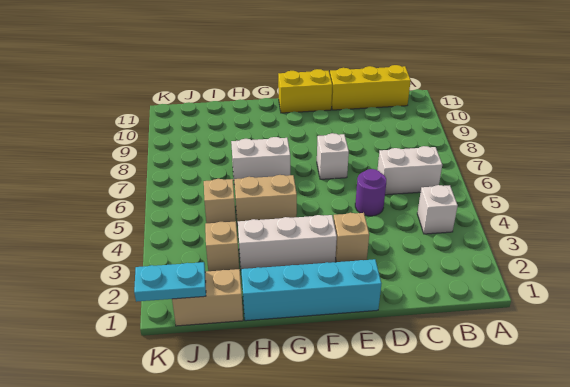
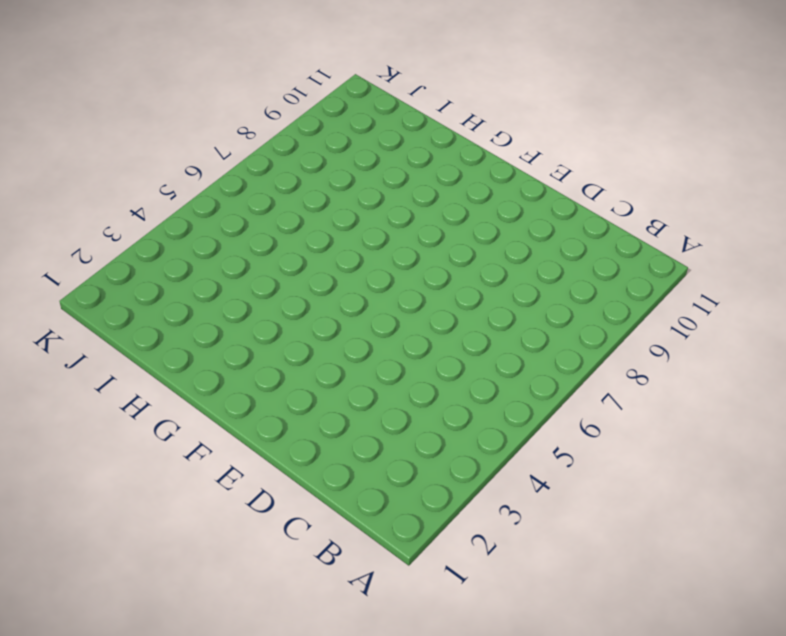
none -> white brick B4 level 1
none -> white brick B6:C6 level 1
none -> yellow brick B11:D11 level 1

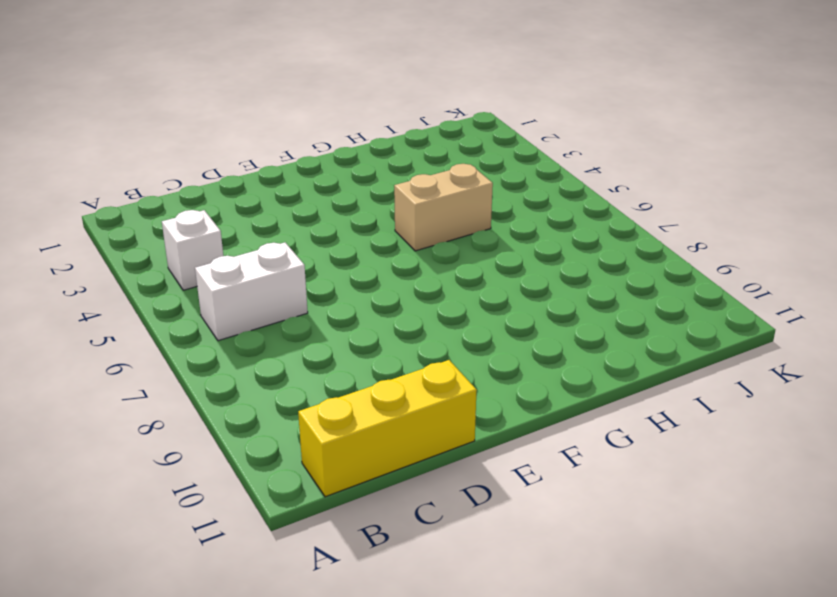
none -> purple round brick D5 level 1
none -> cyan brick E1:H1 level 1
none -> tan brick E3 level 1

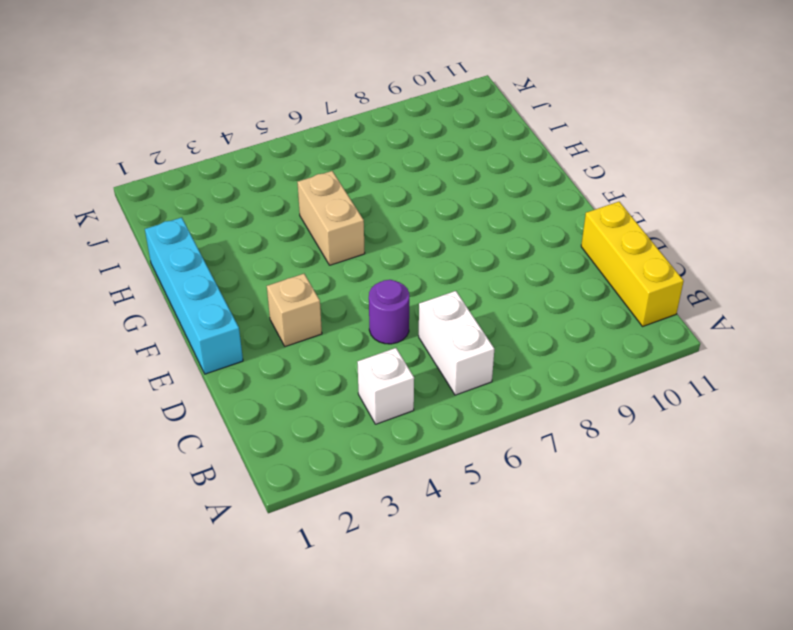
none -> white brick E7 level 1
none -> yellow brick E11:F11 level 1
none -> white brick F3:H3 level 1

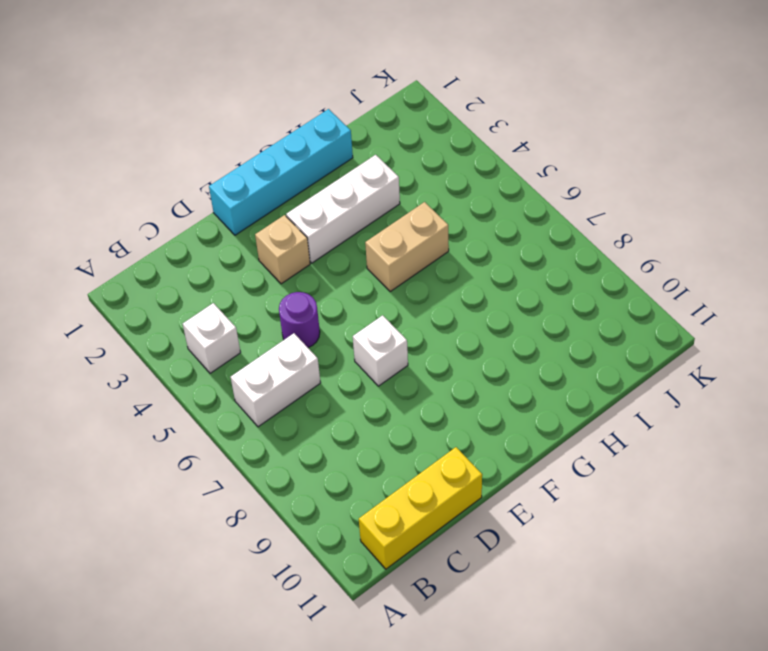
none -> yellow brick E11:F11 level 1
none -> white brick G7:H7 level 1
none -> tan brick I1:J1 level 1

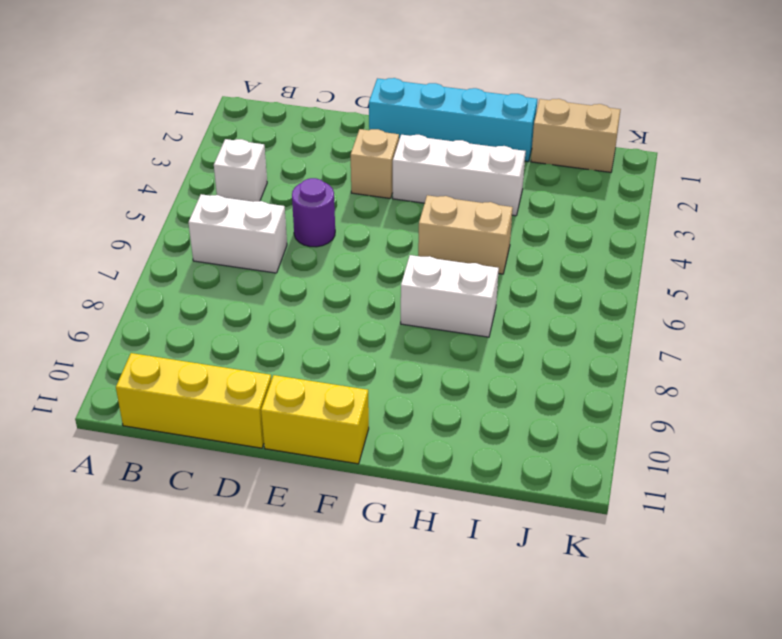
none -> white brick E7 level 1
none -> tan brick I3 level 1
none -> tan brick I5 level 1

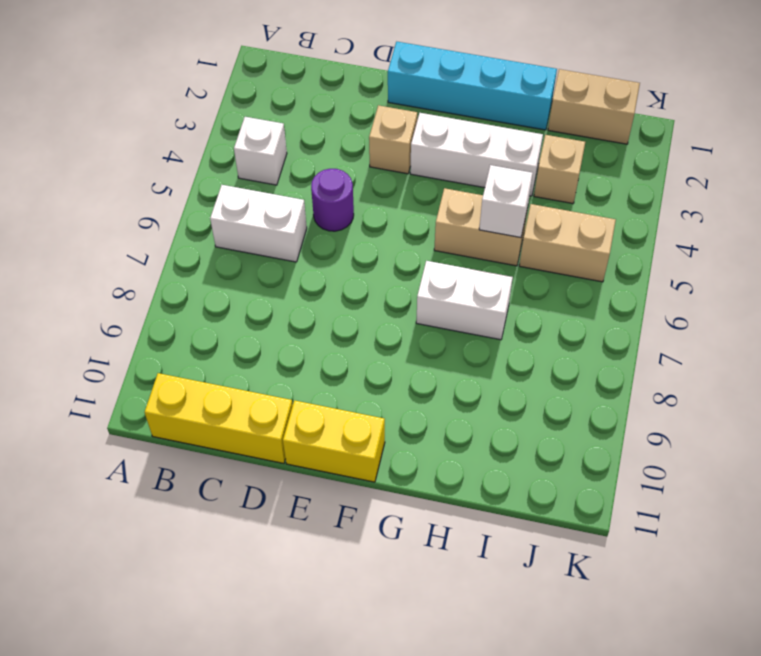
white brick H5 level 2 -> white brick E7 level 1
tan brick I5:J5 level 1 -> tan brick I5 level 1
none -> cyan plate J1:K1 level 2

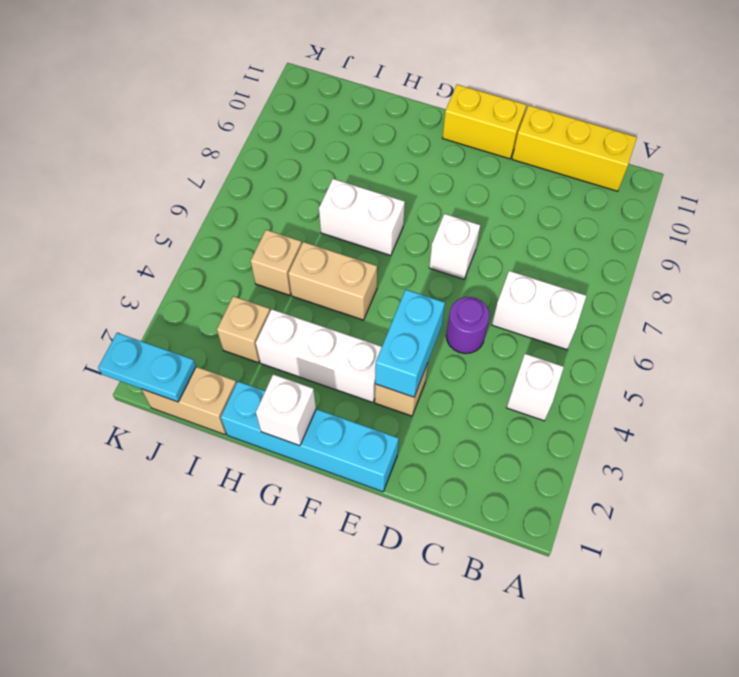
cyan brick E3:E4 level 2 -> none
white brick G1 level 2 -> none

